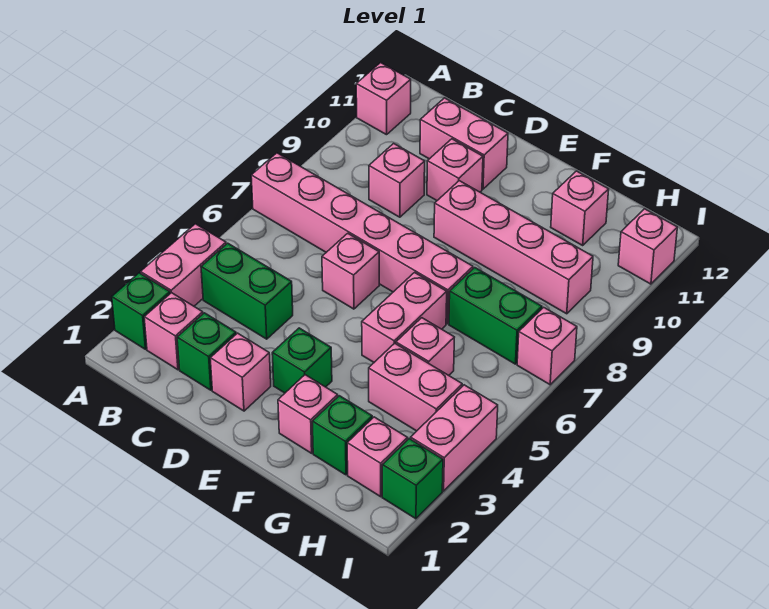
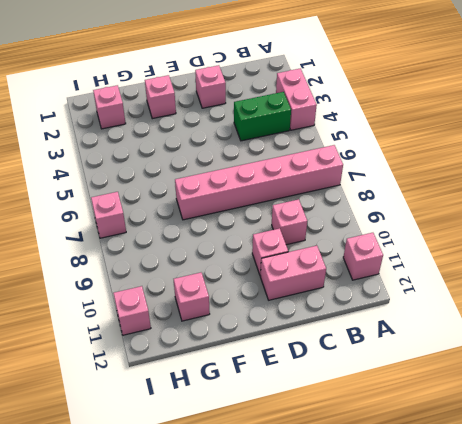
none -> green brick A2 level 1
none -> pink brick B2 level 1
none -> green brick C2 level 1

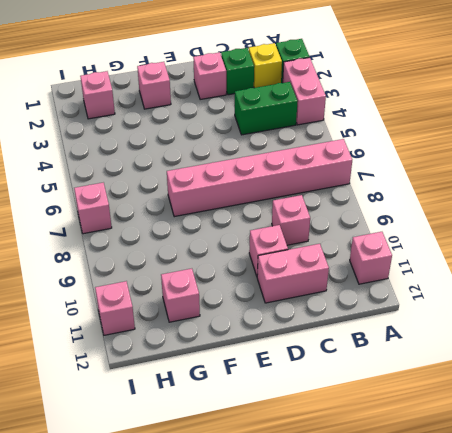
yellow brick B2 level 1 -> pink brick B2 level 1
none -> pink brick D6 level 1
none -> green brick E3 level 1
none -> pink brick E9:H9 level 1

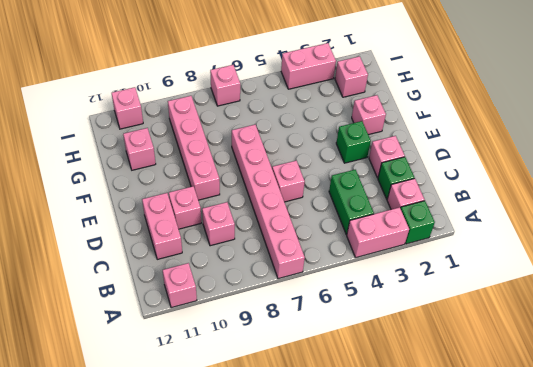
none -> pink brick F5:F6 level 1
none -> green brick G2 level 1
none -> pink brick G4:H4 level 1

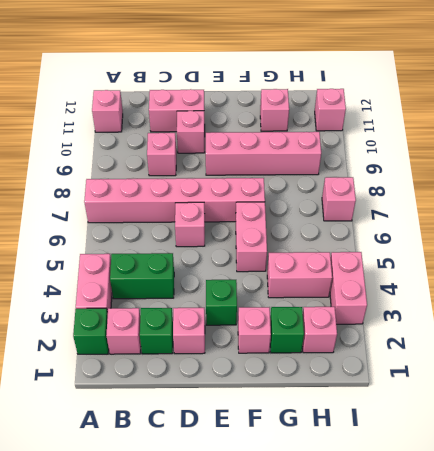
none -> pink brick G5 level 1
none -> green brick G7:H7 level 1
none -> green brick I2 level 1

